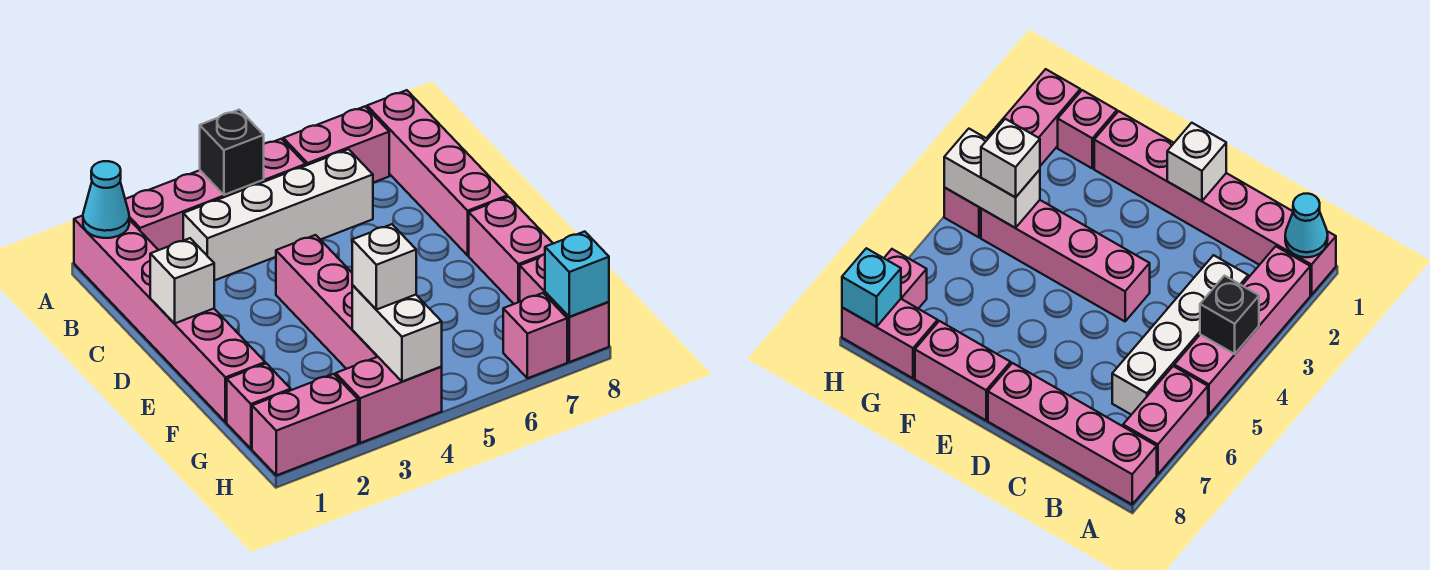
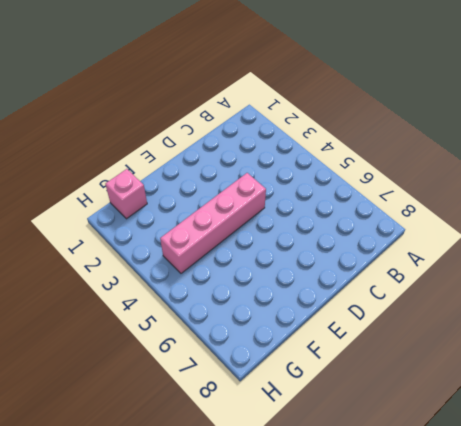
none -> pink brick A1:F1 level 1
none -> pink brick A2:A5 level 1
none -> pink brick A6:A7 level 1

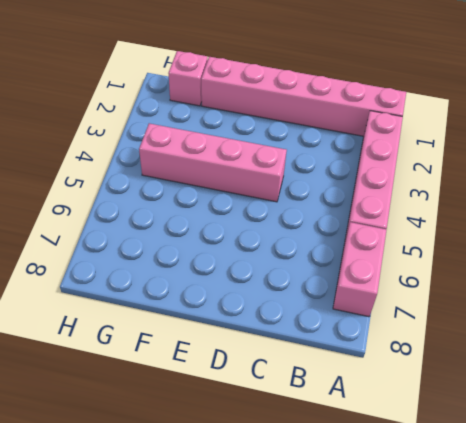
none -> pink brick A8:D8 level 1
none -> white brick B3:B6 level 1
none -> pink brick E8:F8 level 1

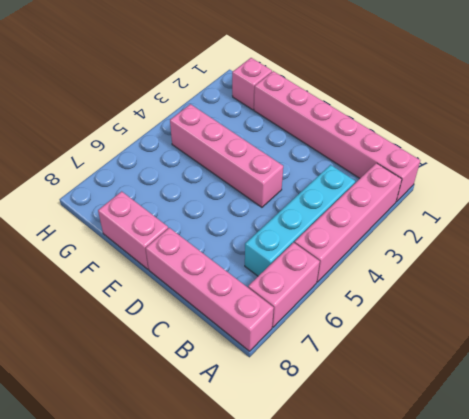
cyan brick B3:B6 level 1 -> white brick B3:B6 level 1
none -> pink brick G8:H8 level 1
none -> pink brick H1:H2 level 1
none -> pink brick H3:H4 level 1

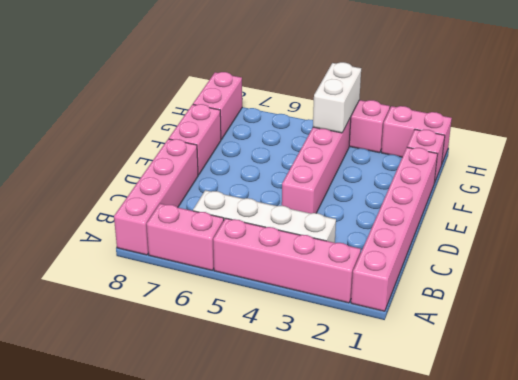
none -> pink brick H7 level 1
none -> cyan cone A1 level 2
none -> black brick A4 level 2

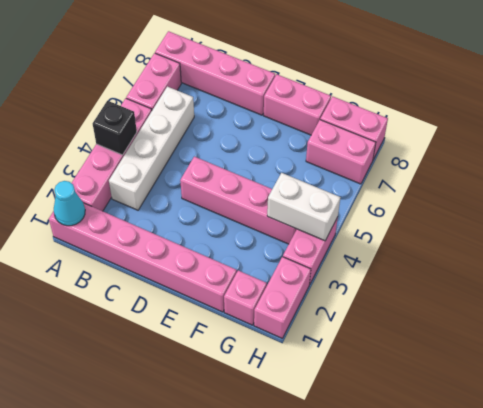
pink brick G7:H7 level 1 -> pink brick H7 level 1
none -> white brick D1 level 2
none -> cyan brick H8 level 2
none -> white brick G4 level 3

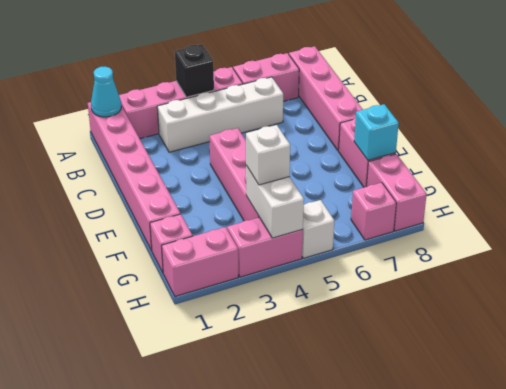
cyan brick F8 level 2 -> cyan brick H8 level 2
white brick H5 level 1 -> white brick D1 level 2

